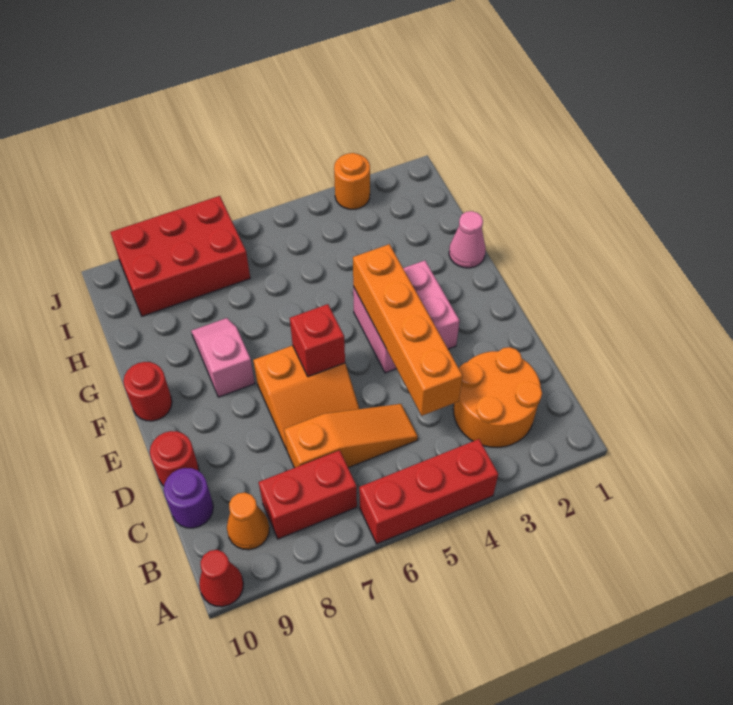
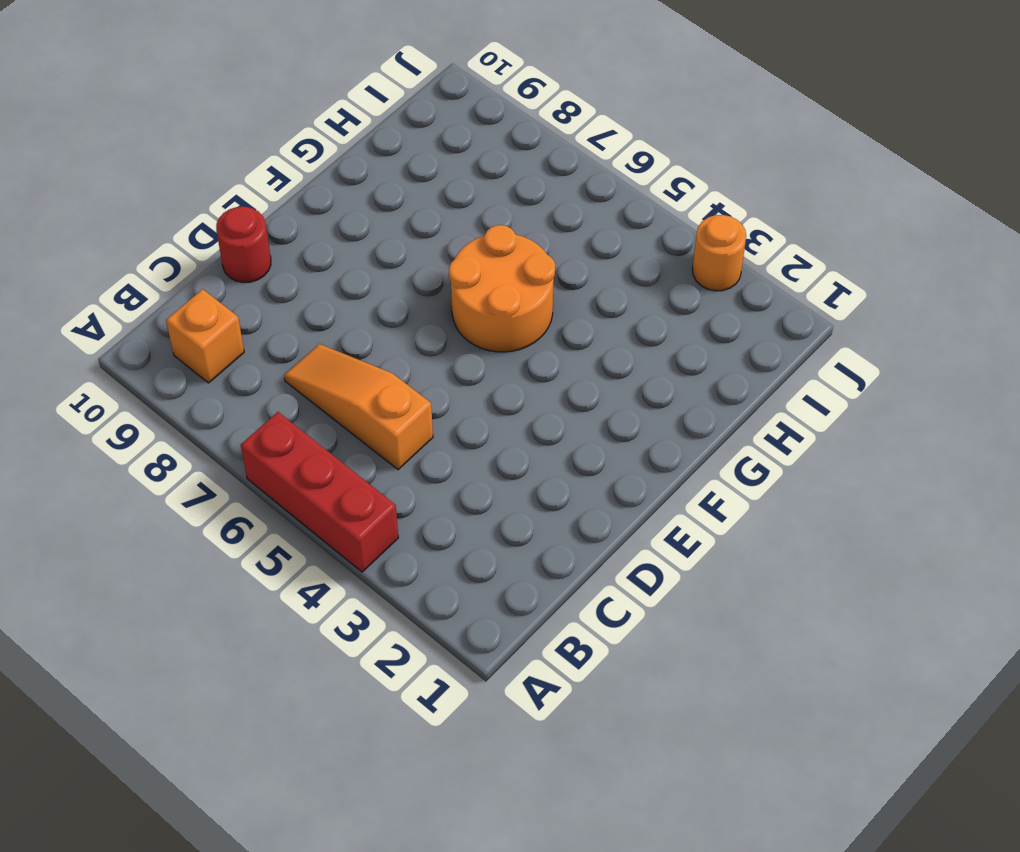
orange brick B9 level 1 -> orange cone B9 level 1
orange slope C5:C7 level 1 top 5 -> orange slope C5:C7 level 1 top 7
orange round brick F5:G6 level 1 -> orange round brick B2:C3 level 1
none -> red cone A10 level 1
none -> red brick B7:B8 level 1
none -> purple round brick C10 level 1

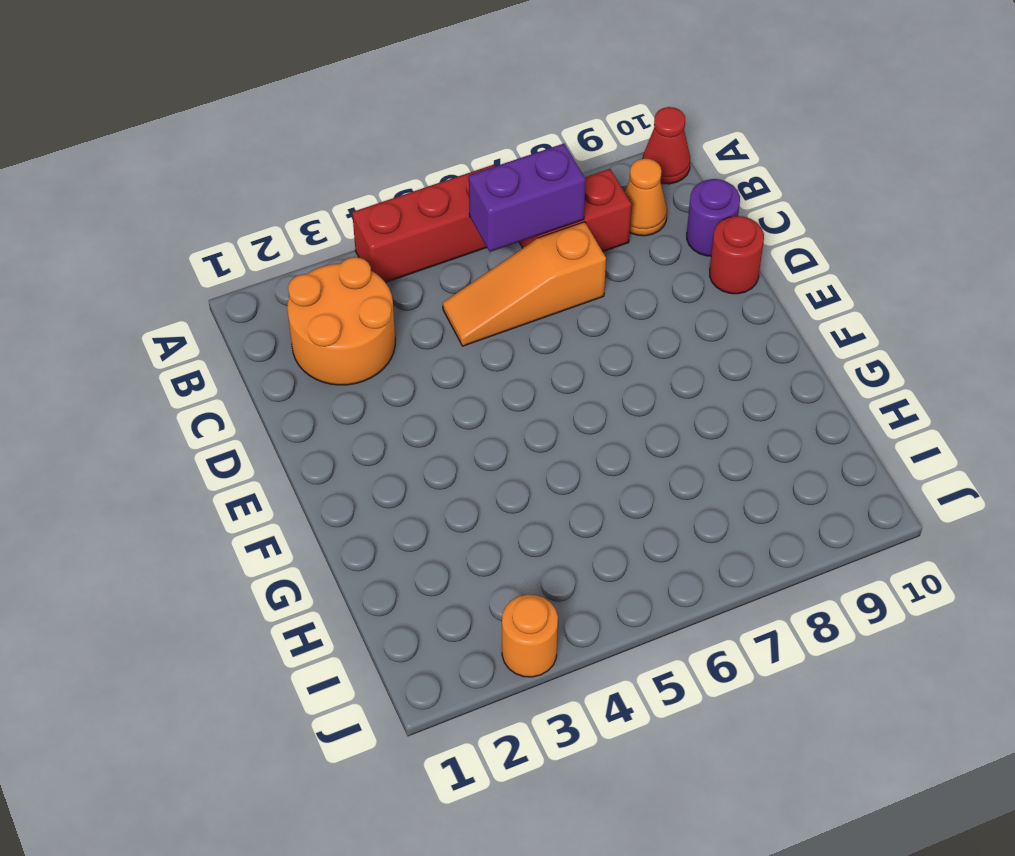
purple brick B6:B7 level 2 -> none
none -> orange slope D6:E7 level 1 top E
none -> pink brick E3:F4 level 1
none -> pink slope F8:G8 level 1 top F

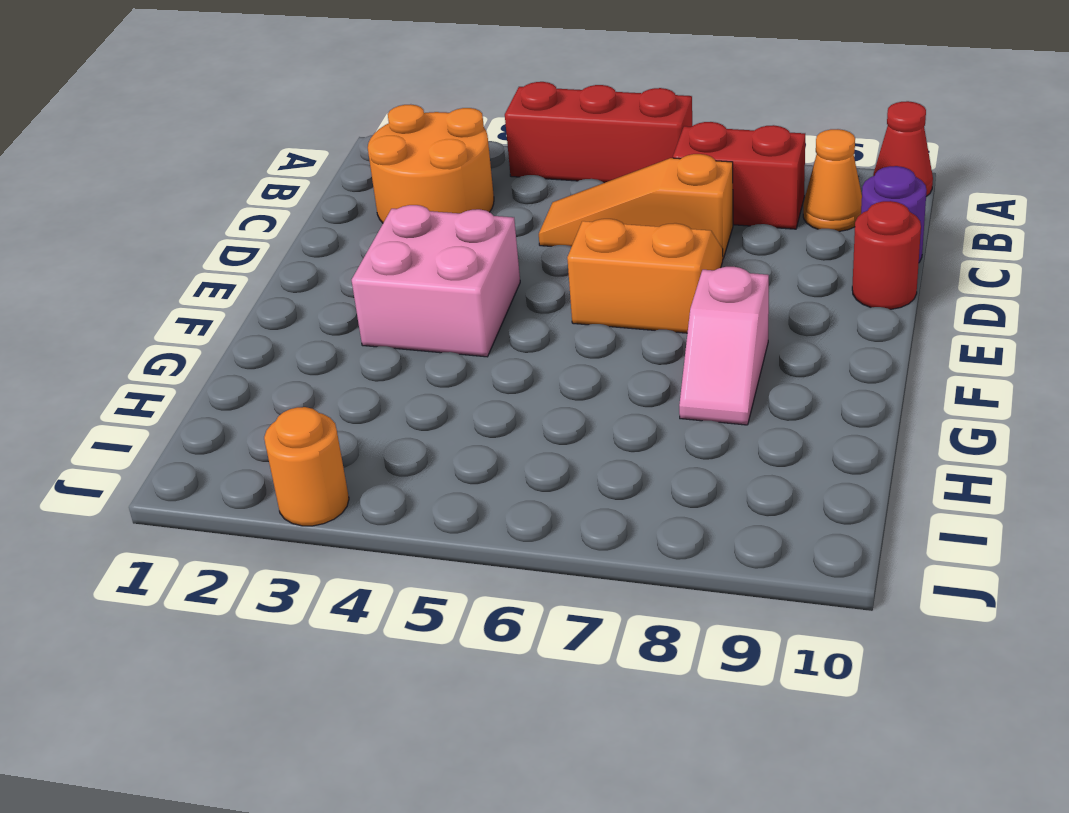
none -> red round brick F10 level 1
none -> pink cone G1 level 1
none -> red brick I7:J9 level 1

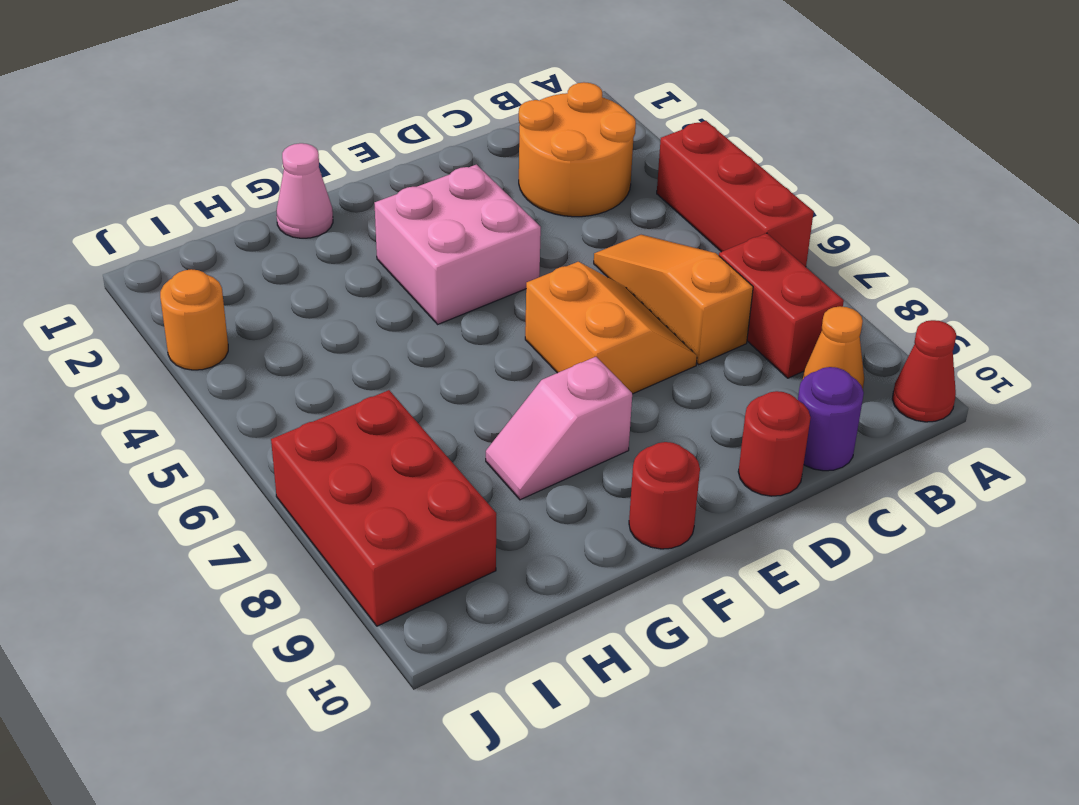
none -> orange brick C4:F4 level 2
none -> red brick E6 level 2

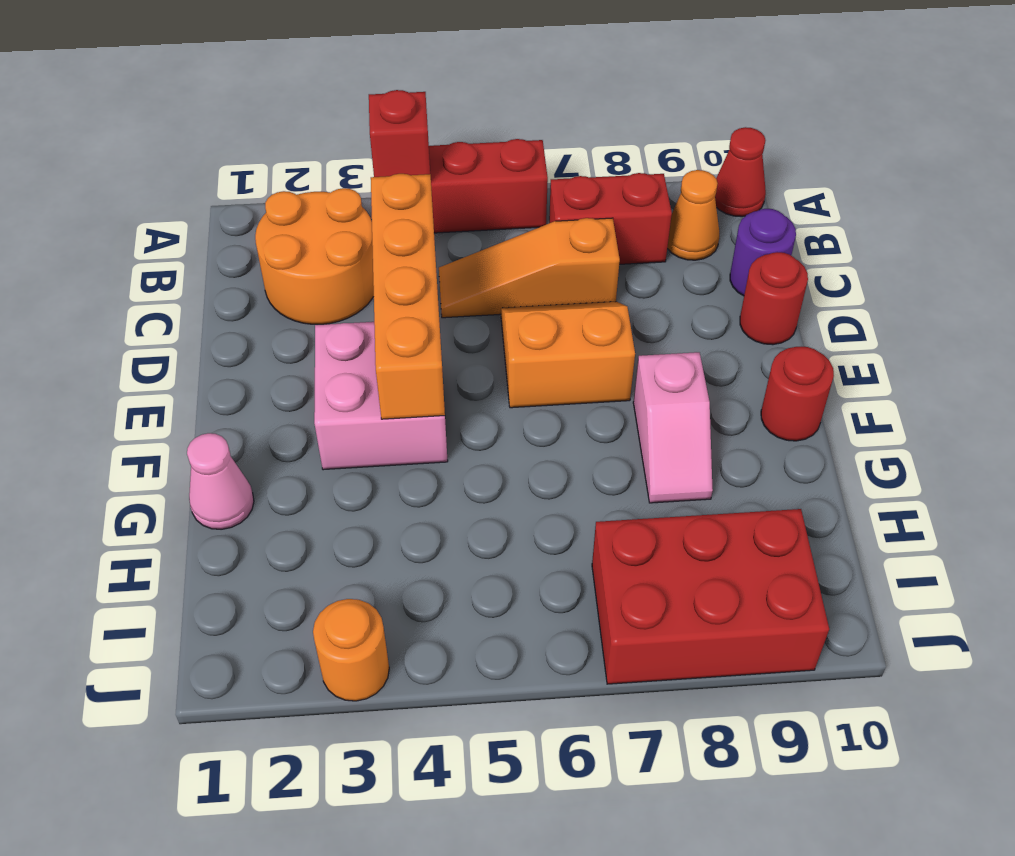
red brick A4 level 2 -> red brick E6 level 2

